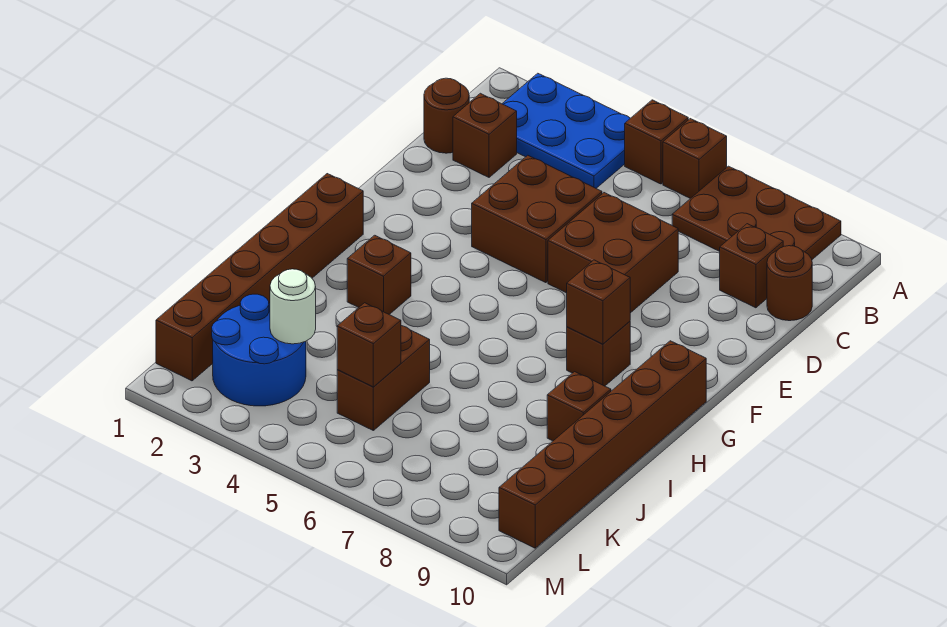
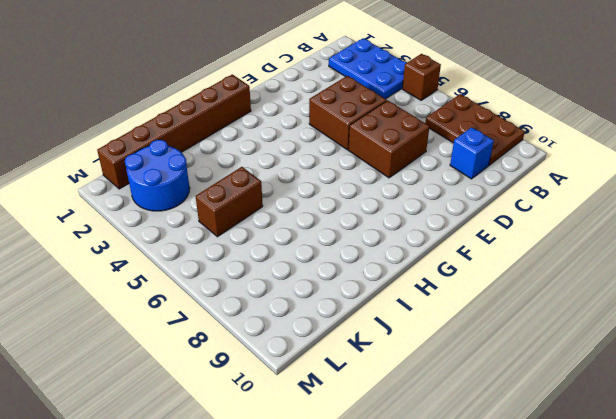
blue brick C9 level 1 -> brown brick C9 level 1
none -> brown brick A6 level 1
none -> brown round brick C1 level 1
none -> brown brick C2 level 1

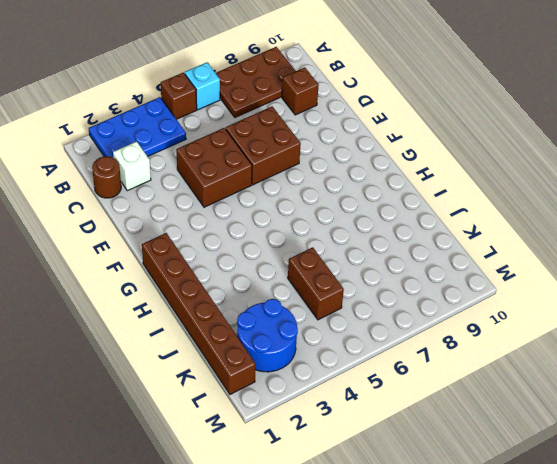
cyan brick A6 level 1 -> brown brick A6 level 1
white brick C2 level 1 -> brown brick C2 level 1
none -> brown round brick C10 level 1
none -> brown brick G8 level 1
none -> brown brick G10:L10 level 1

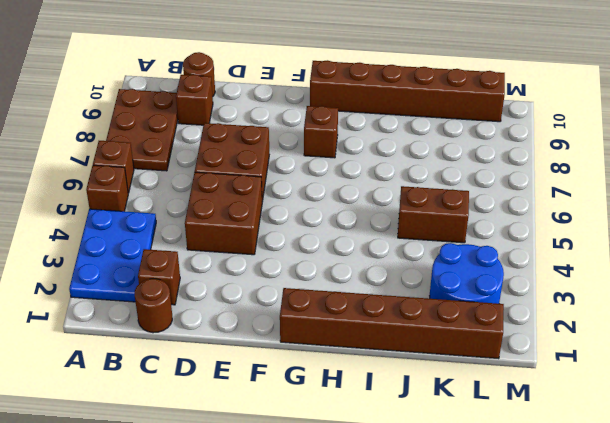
none -> brown brick H3 level 1
none -> brown brick I9 level 1
none -> brown brick G8 level 2

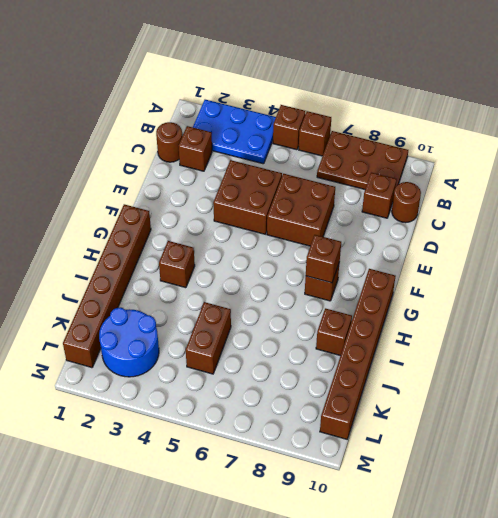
none -> white round brick K3 level 2
none -> brown brick K5 level 2

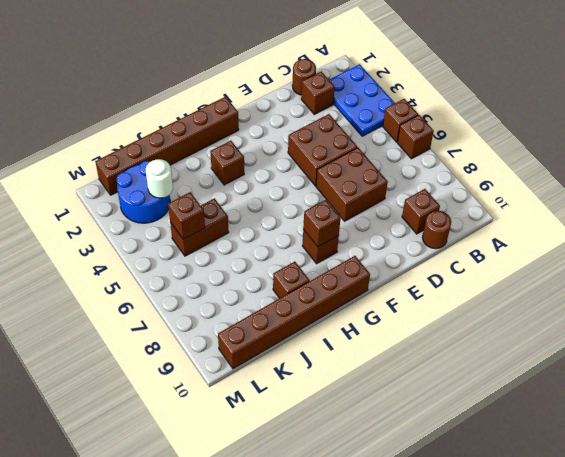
none -> brown plate A7:B9 level 1

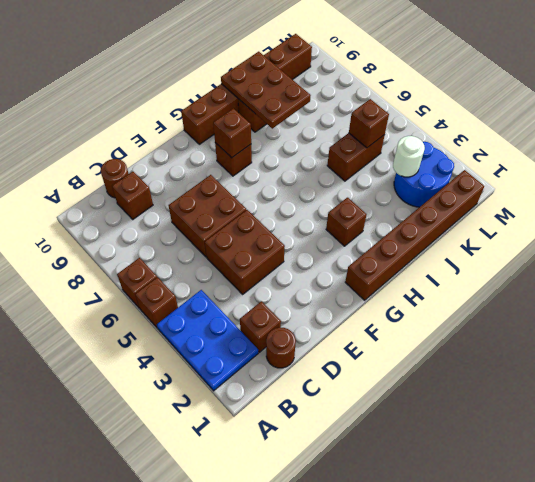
brown plate I8:J10 level 2 -> brown plate A7:B9 level 1

